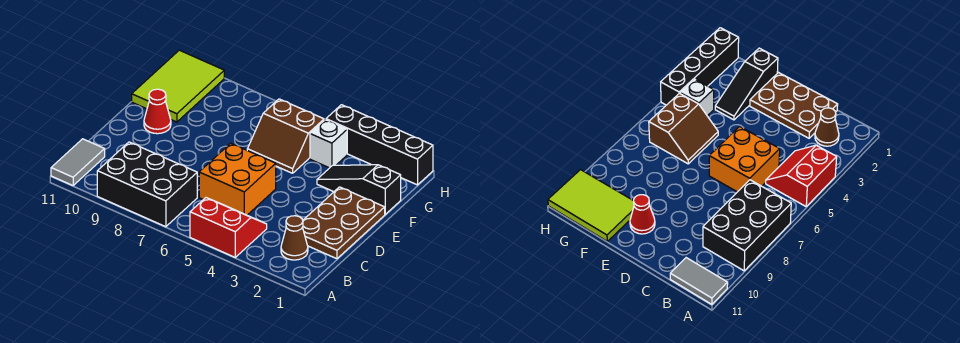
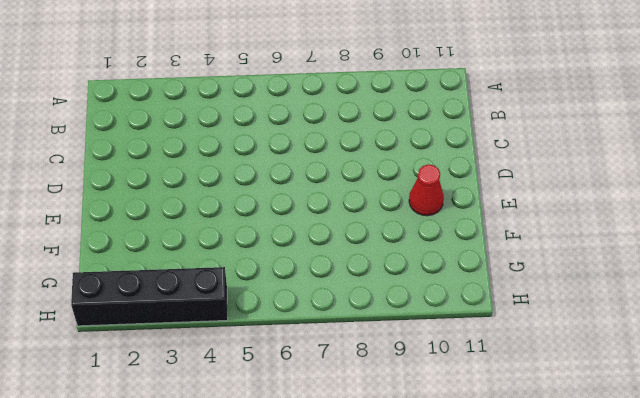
none -> red slope A4:B5 level 1 top A
none -> black brick A7:B9 level 1
none -> grey tile A11:B11 level 1

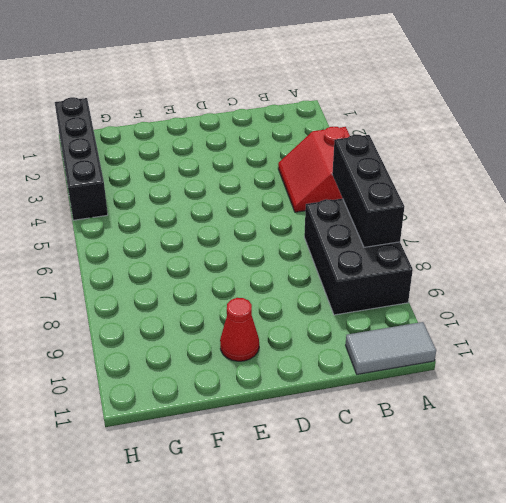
black brick A6:A8 level 2 -> none
none -> brown cone B2 level 1
none -> brown plate C1:E2 level 1
none -> orange brick C5:D6 level 1

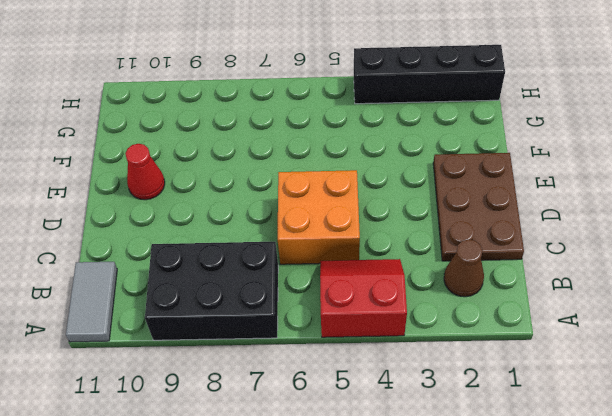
none -> black slope F1:F3 level 1 top 1
none -> brown slope F5:G6 level 1 top G
none -> lime tile F10:H11 level 1

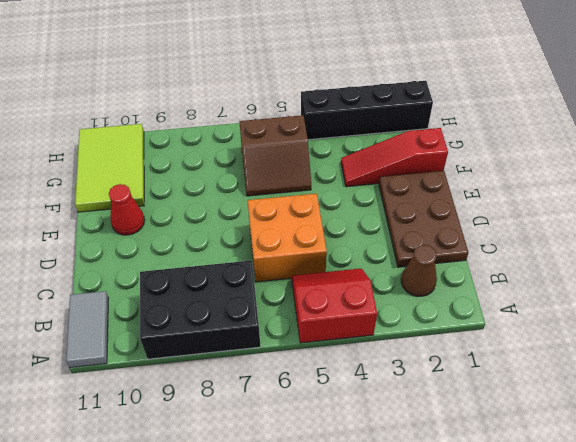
red slope F1:F3 level 1 top 1 -> black slope F1:F3 level 1 top 1
none -> white brick G4 level 1

